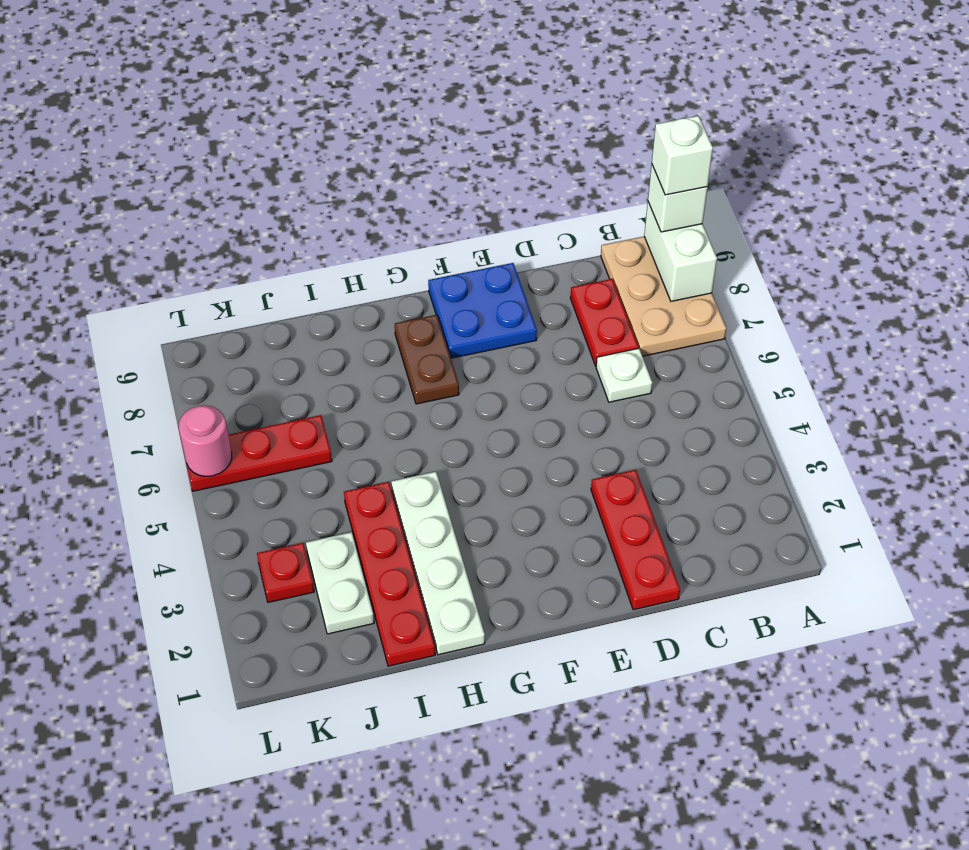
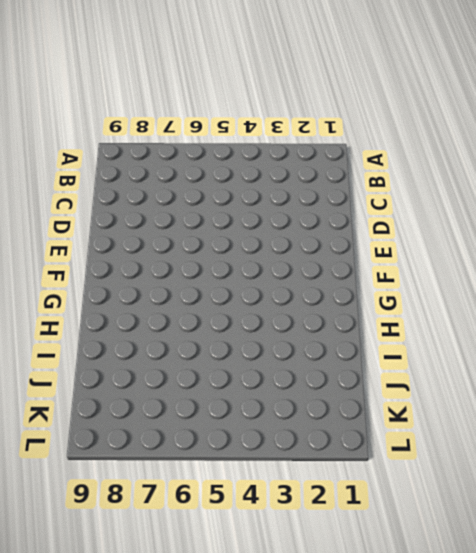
none -> tan plate A7:B9 level 1
none -> white plate C6 level 1
none -> red plate C7:C8 level 1

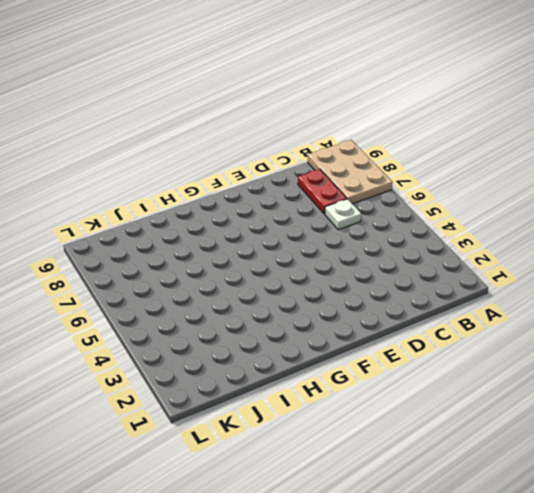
none -> red plate D1:D3 level 1
none -> blue plate E8:F9 level 1
none -> brown plate G7:G8 level 1

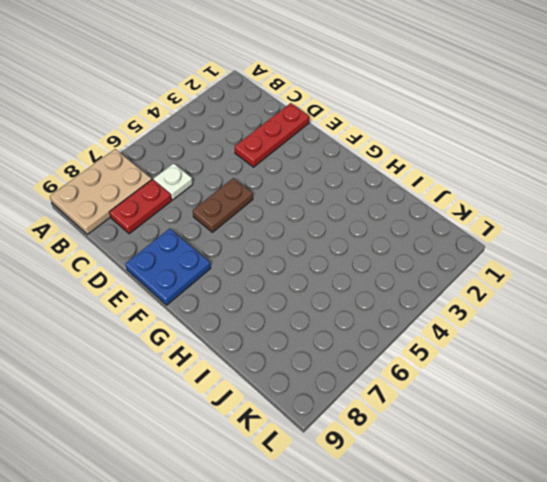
brown plate E5:E6 level 1 -> brown plate G7:G8 level 1
none -> white plate H1:H4 level 1
none -> red plate I1:I4 level 1
none -> white plate J2:J3 level 1

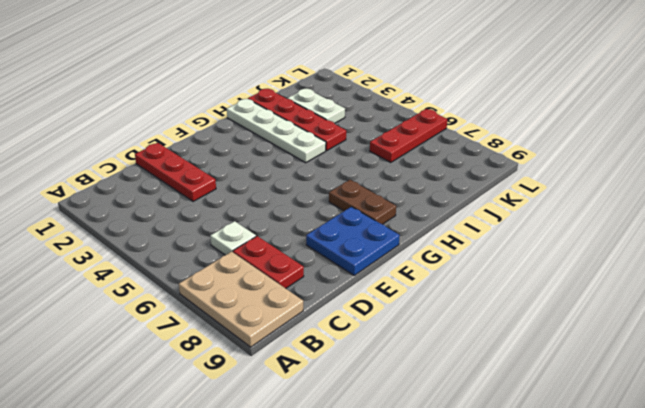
none -> red plate K3 level 1
none -> white brick A8:A9 level 2
none -> pink round brick L6 level 2

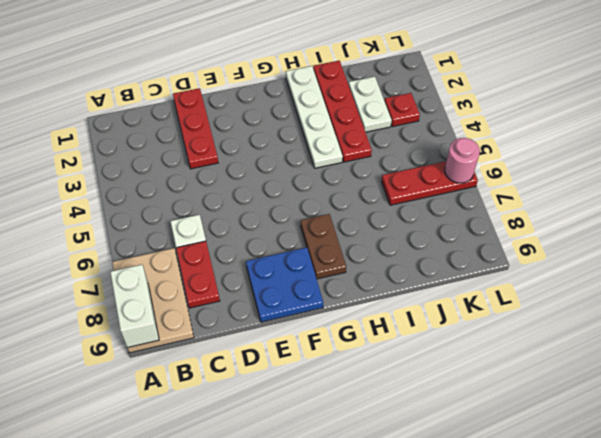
none -> white brick A9 level 3
none -> white brick A9 level 4

